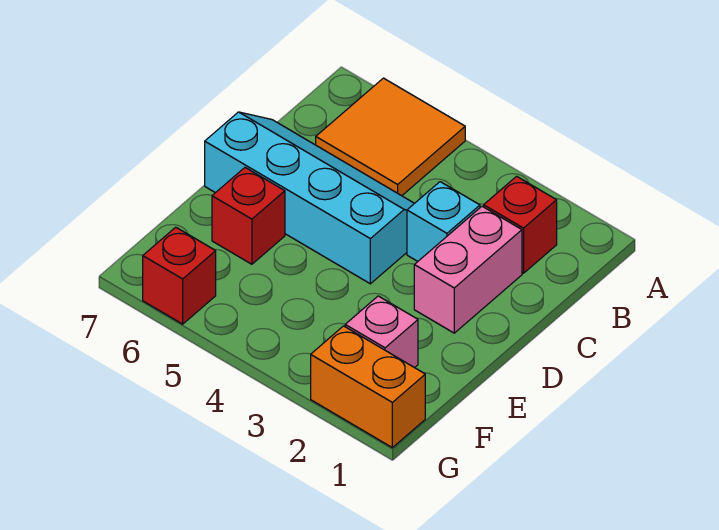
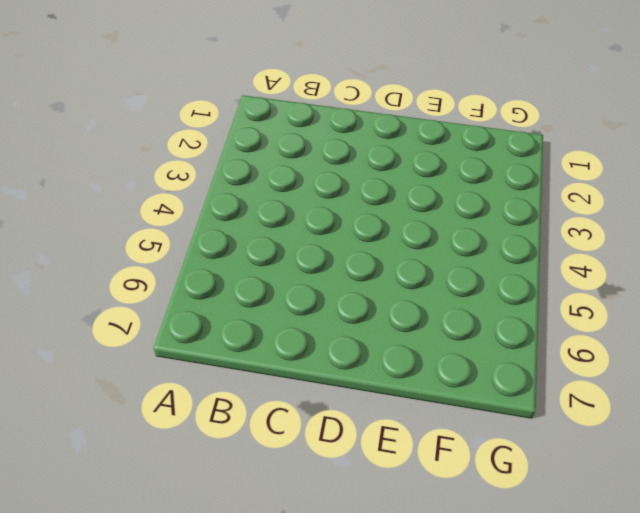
none -> orange tile A5:B6 level 1
none -> red brick B2 level 1

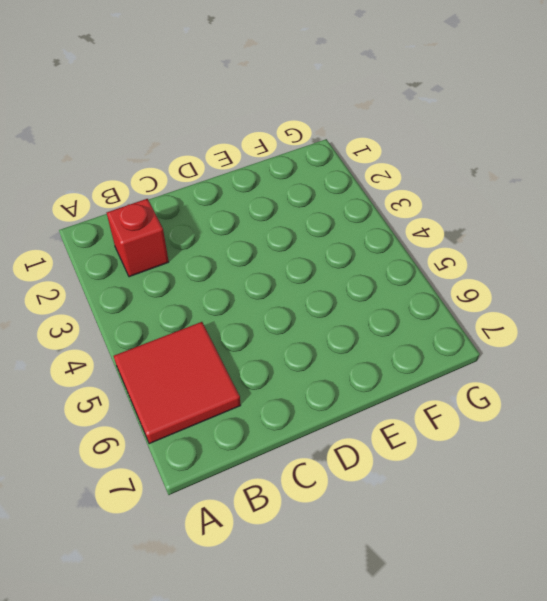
red tile A5:B6 level 1 -> orange tile A5:B6 level 1
none -> pink brick C2:D2 level 1
none -> cyan brick C3 level 1

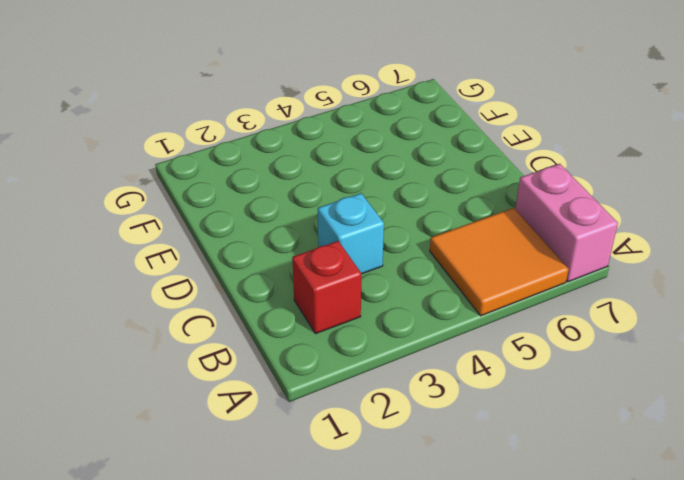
pink brick A7:B7 level 1 -> pink brick C2:D2 level 1
none -> cyan slope C4:D7 level 1 top D
none -> red brick E6 level 1

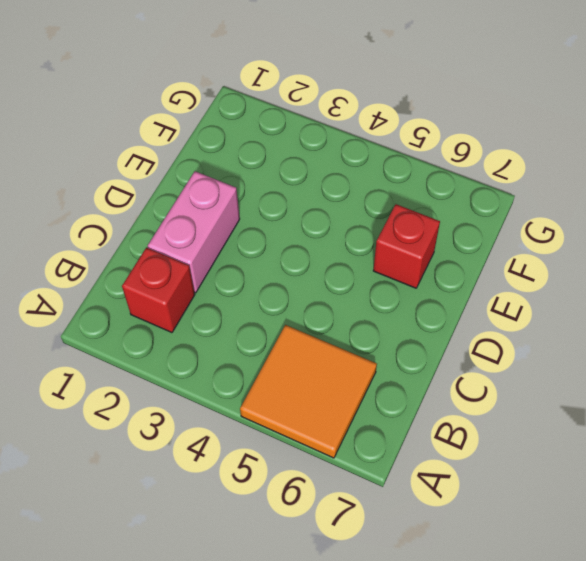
none -> cyan brick C3 level 1
none -> cyan slope C4:D7 level 1 top D

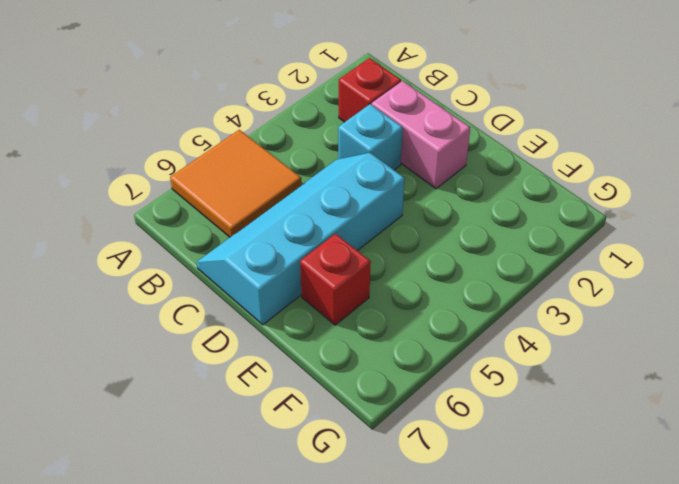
none -> pink brick F2 level 1
none -> orange brick G1:G2 level 1

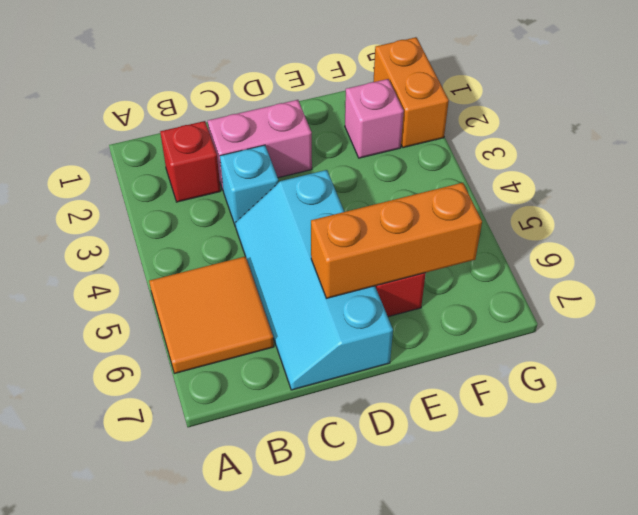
orange brick D6:F6 level 2 -> none
none -> red brick G6 level 1

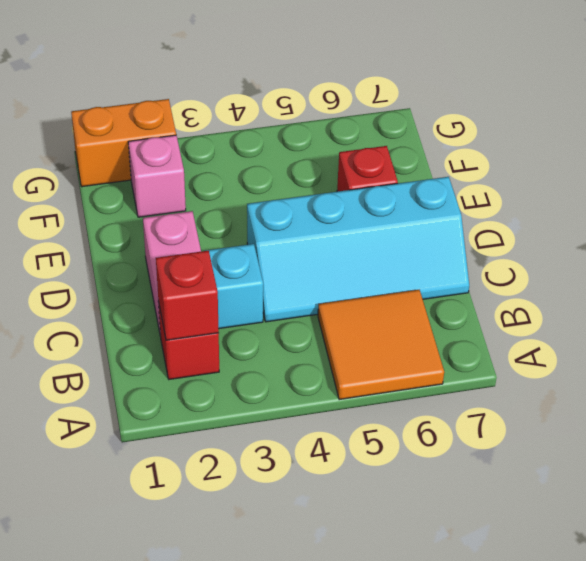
red brick B2 level 2 -> red brick G6 level 1

